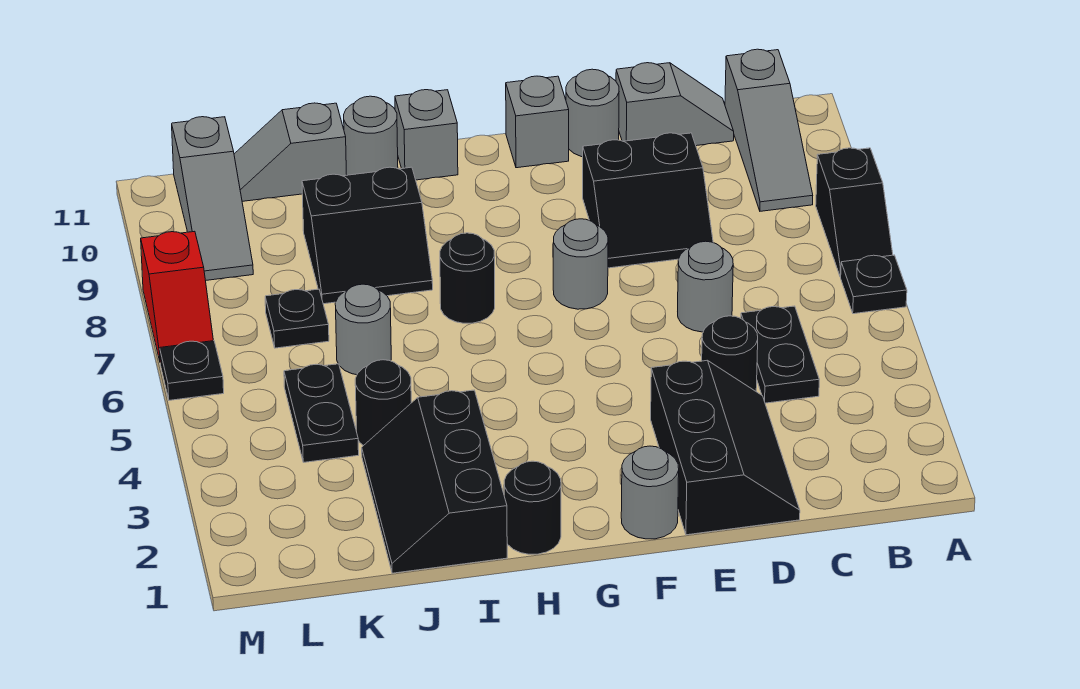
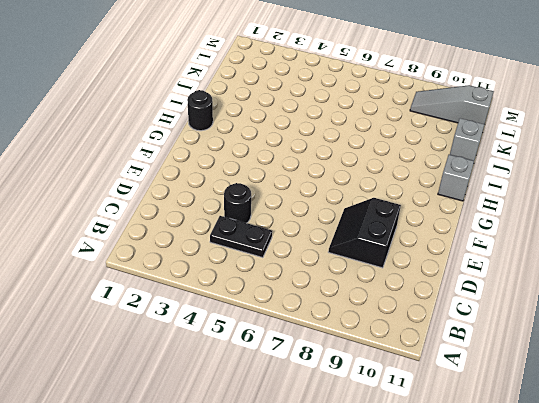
none -> black plate A6 level 1
none -> black slope A7:A8 level 1 top 8
none -> grey slope B9:B11 level 1 top 11

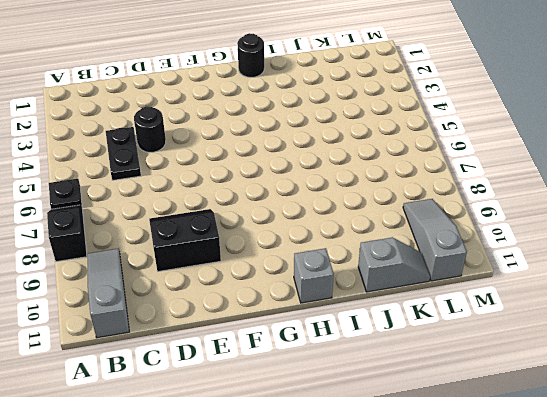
none -> grey slope C11:D11 level 1 top D
none -> black slope D1:E3 level 1 top E
none -> grey round brick D6 level 1

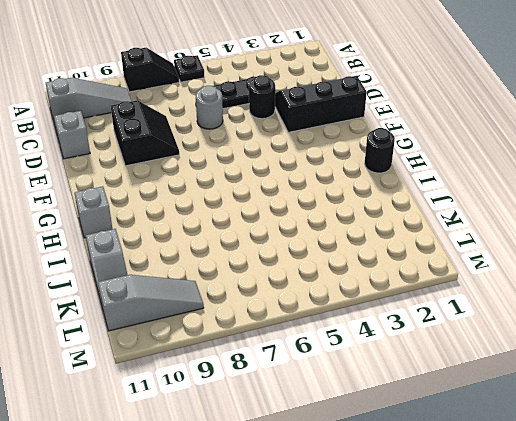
none -> grey round brick E11 level 1
none -> grey round brick F1 level 1
none -> grey round brick F7 level 1

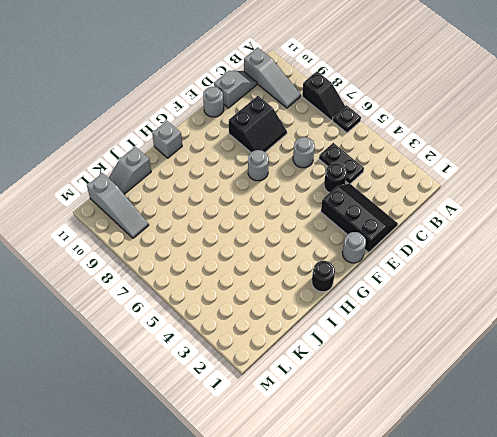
none -> grey brick F11 level 1
none -> black round brick H7 level 1
none -> black slope I1:J3 level 1 top I

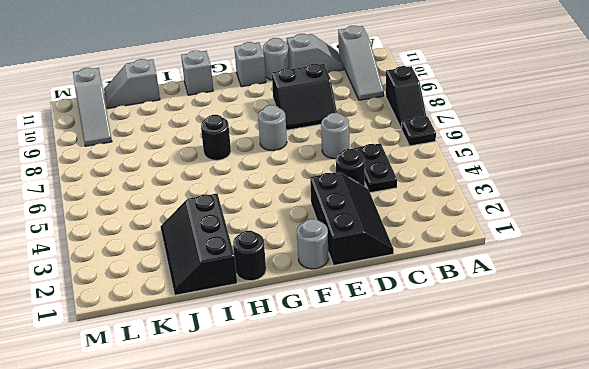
none -> black slope I8:J9 level 1 top 9
none -> grey round brick I11 level 1
none -> black round brick J4 level 1

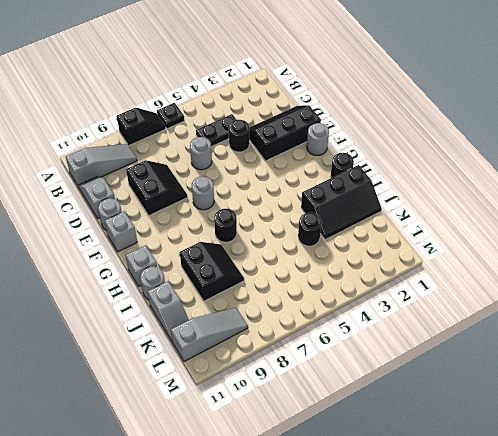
none -> grey round brick J6 level 1
none -> black plate K4:K5 level 1
none -> black plate K7 level 1

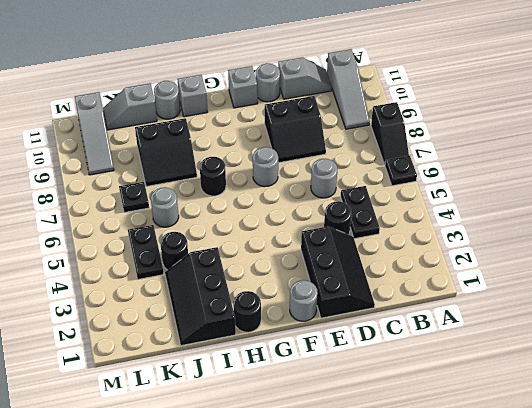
none -> black plate M6 level 1
none -> red slope M7:M8 level 1 top 8

